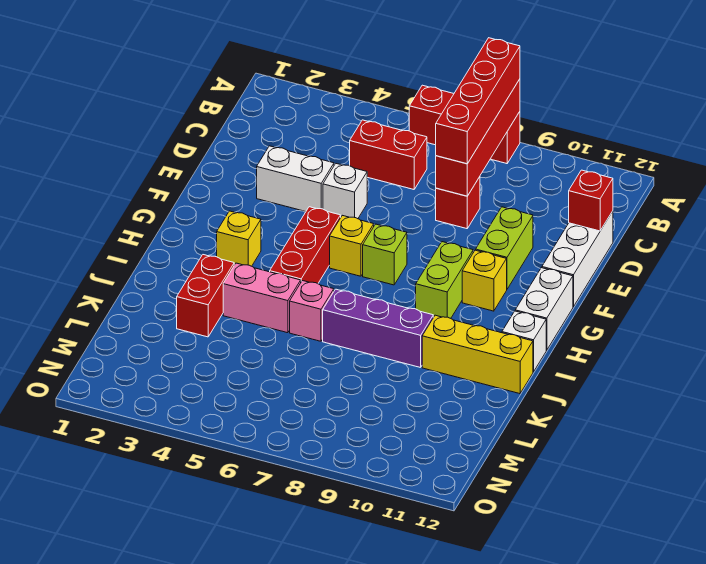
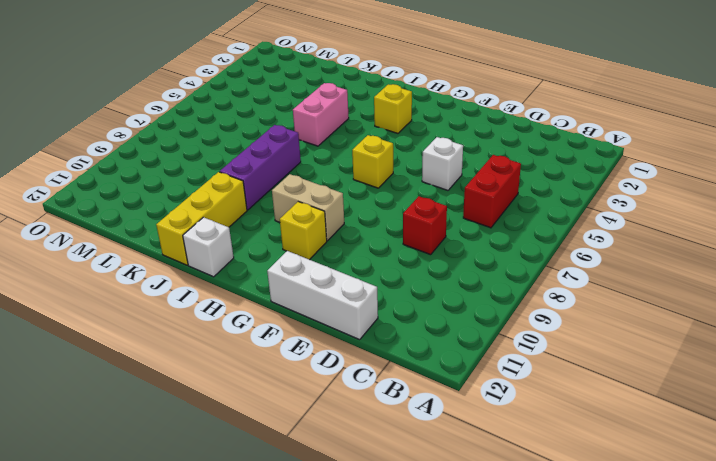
tan brick G9:H9 level 1 -> lime brick G9:H9 level 1
none -> red brick A6:A8 level 1
none -> white brick E3:E4 level 1
none -> lime brick E10:F10 level 1

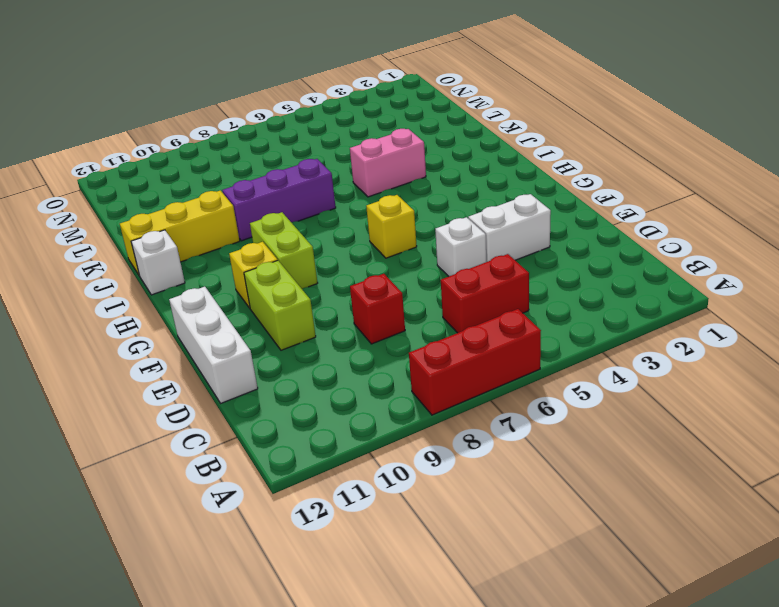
none -> red brick G5:I5 level 1
none -> lime brick G7 level 1
none -> white brick G12:H12 level 1

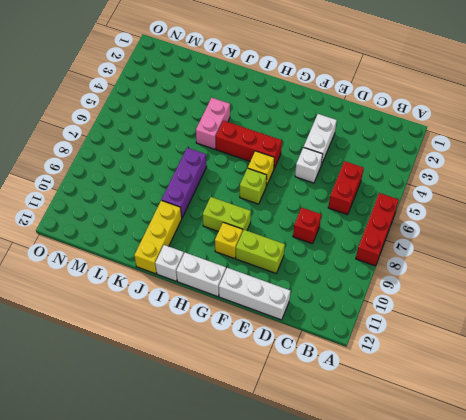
none -> yellow brick H3 level 1
none -> red brick J3:K3 level 1
none -> pink brick J6 level 1

